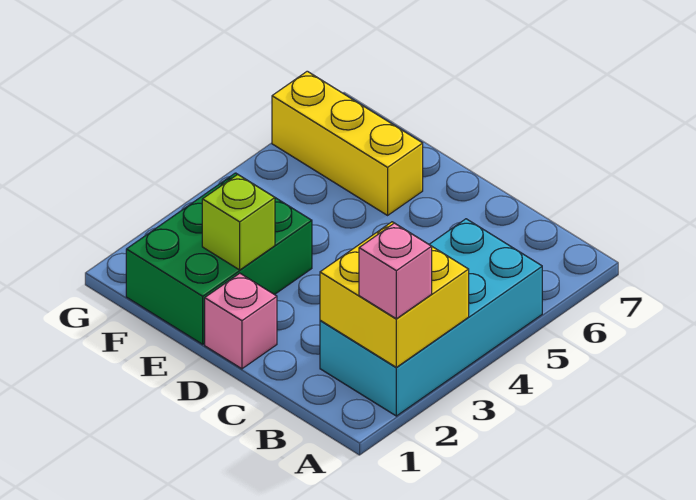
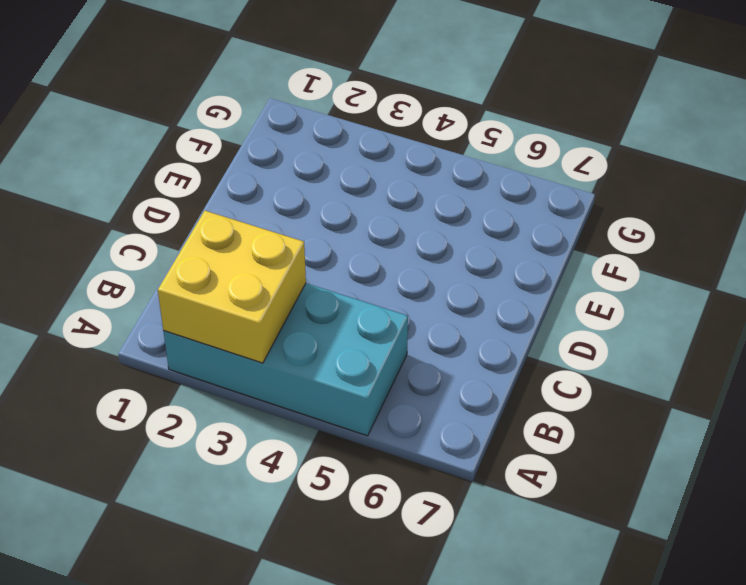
none -> pink brick D1 level 1
none -> green brick E1:F3 level 1

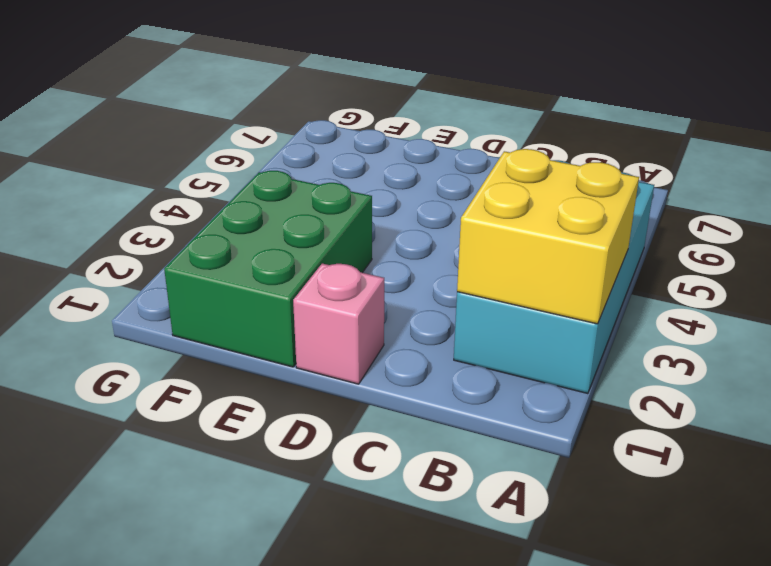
none -> yellow brick E6:G6 level 1
none -> lime brick E2 level 2

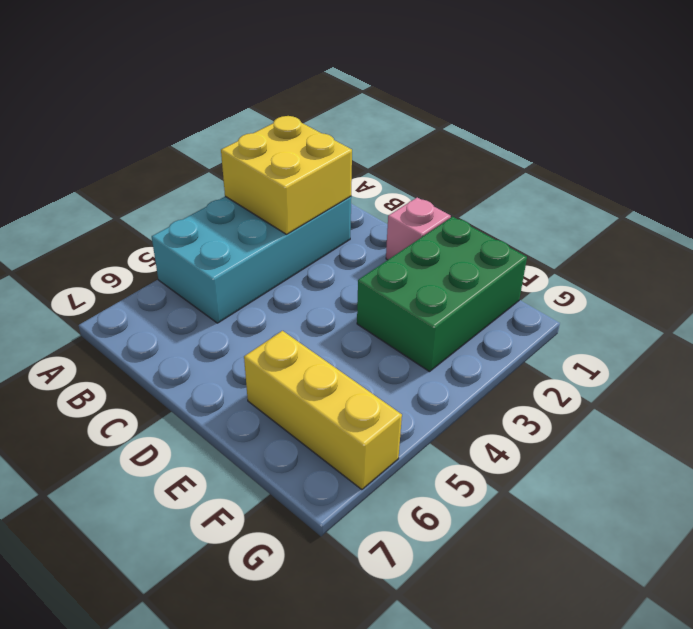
none -> lime brick E2 level 2
none -> pink brick A2 level 3

